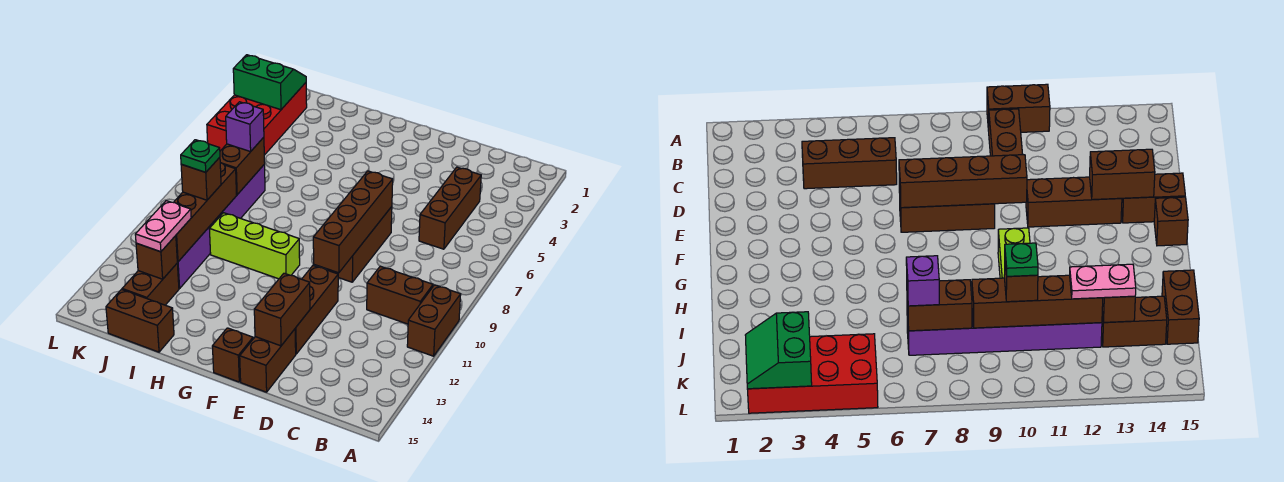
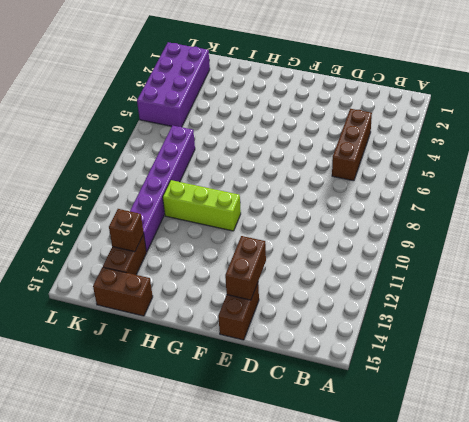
purple brick K2:L5 level 1 -> red brick K2:L5 level 1
none -> brown brick A10:A11 level 1
none -> brown brick B10:C10 level 1
none -> brown brick E7:E9 level 1

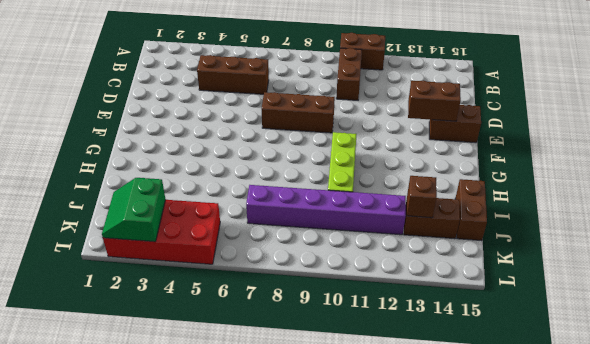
none -> brown brick E11:E13 level 1
none -> brown brick F15 level 1
none -> brown brick E7:E10 level 2

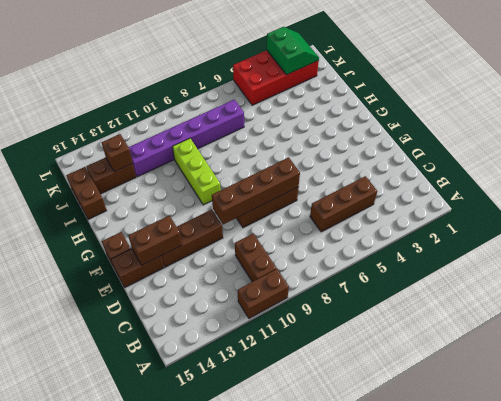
none -> brown brick J7:J8 level 2
none -> brown brick J9:J12 level 2
none -> purple brick J7 level 3

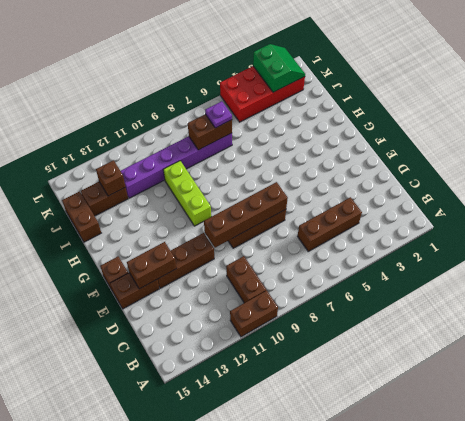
purple plate J7 level 3 -> purple brick J7 level 3
none -> brown brick J9:J12 level 2
none -> brown brick J10 level 3
none -> pink plate J12:J13 level 3

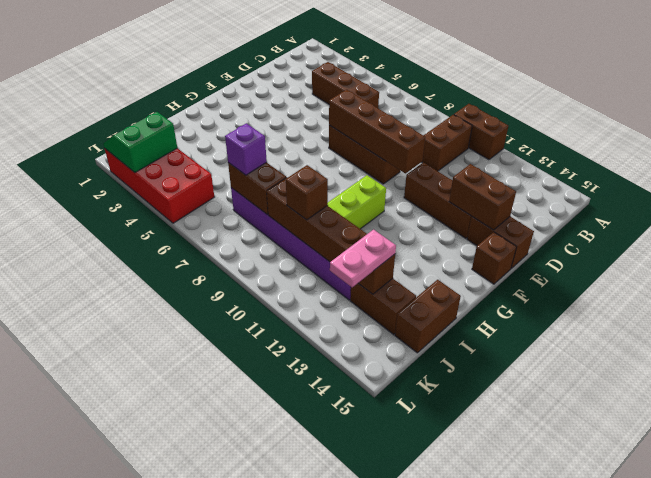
pink plate J13:K13 level 3 -> pink plate J12:J13 level 3
none -> green plate J10 level 4

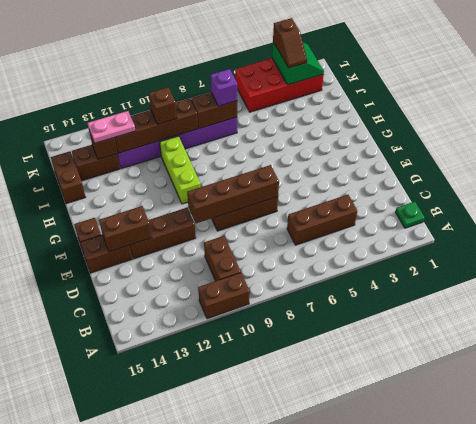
green plate B1 level 1 -> green plate J10 level 4
brown slope K3:L3 level 3 top L -> none

